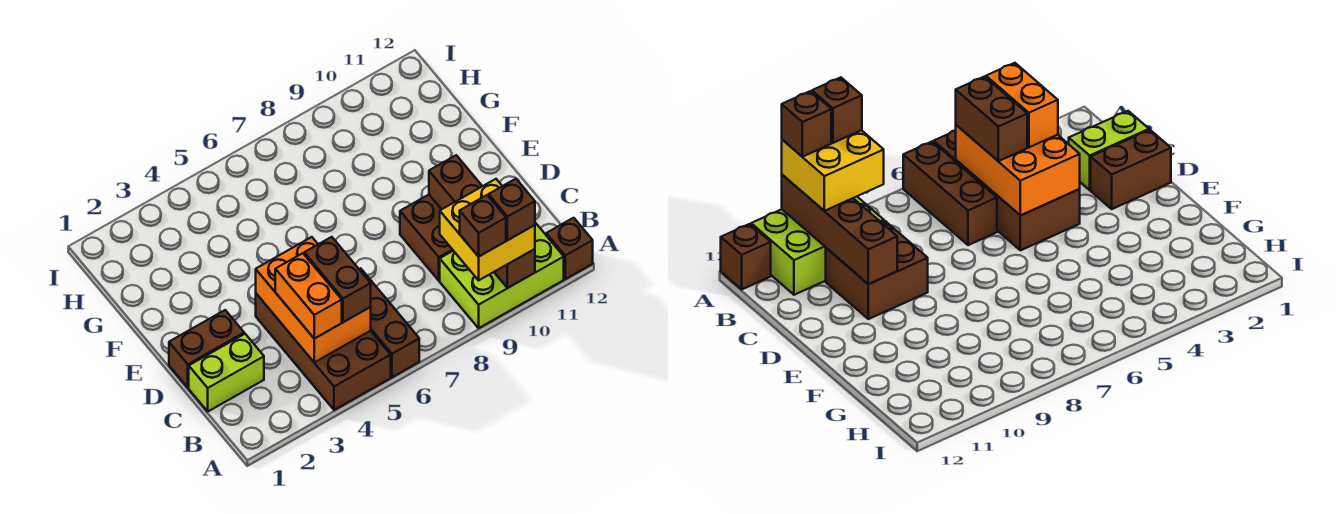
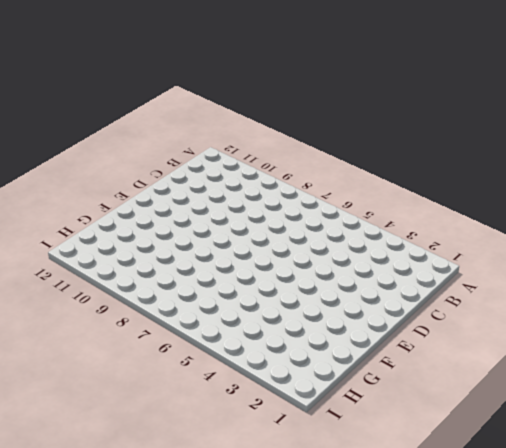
none -> brown brick A4:D5 level 1
none -> brown brick A6:C6 level 1
none -> lime brick A9:B11 level 1

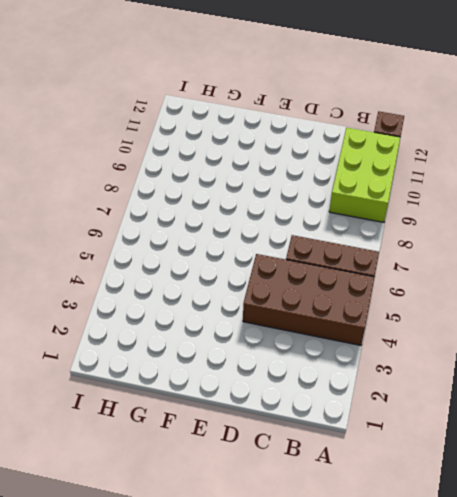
none -> lime brick C1:C2 level 1
none -> brown brick C9:D10 level 1
none -> brown brick D1:D2 level 1

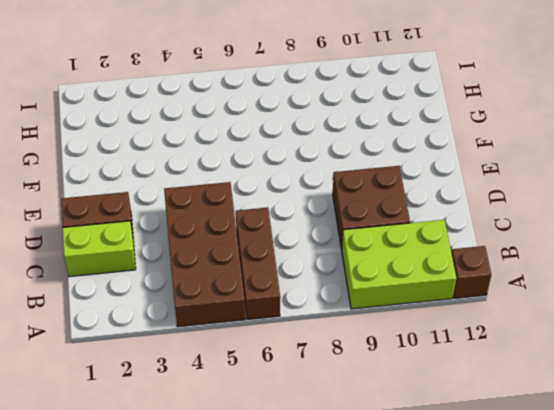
none -> brown brick A10:D10 level 2
none -> orange brick B4:D5 level 2
none -> yellow brick A9:B10 level 3

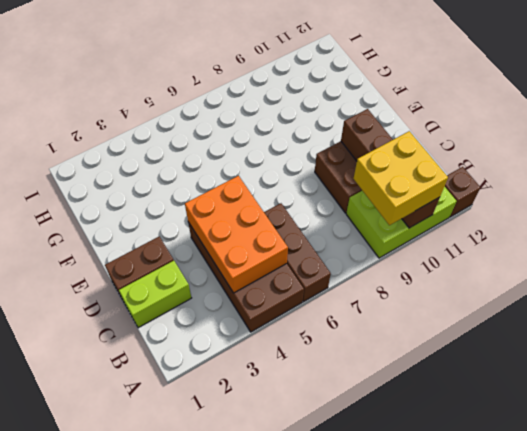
none -> orange brick B4:C4 level 3
none -> brown brick B5:C5 level 3
none -> brown brick A9 level 4

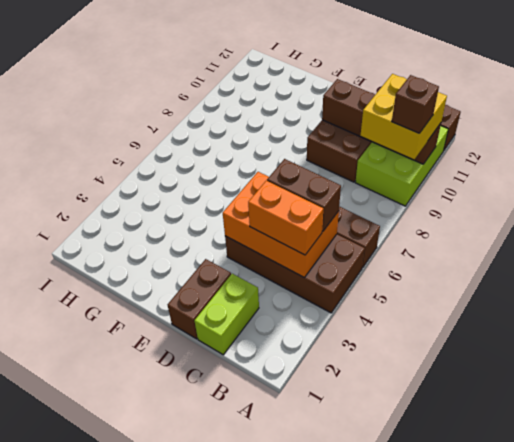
none -> brown brick A10 level 4

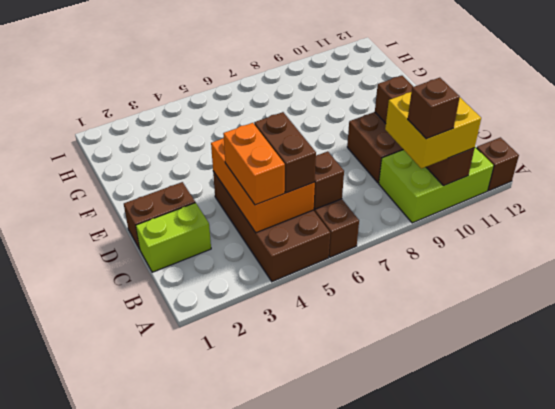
brown brick B6 level 2 -> brown brick A10 level 4

